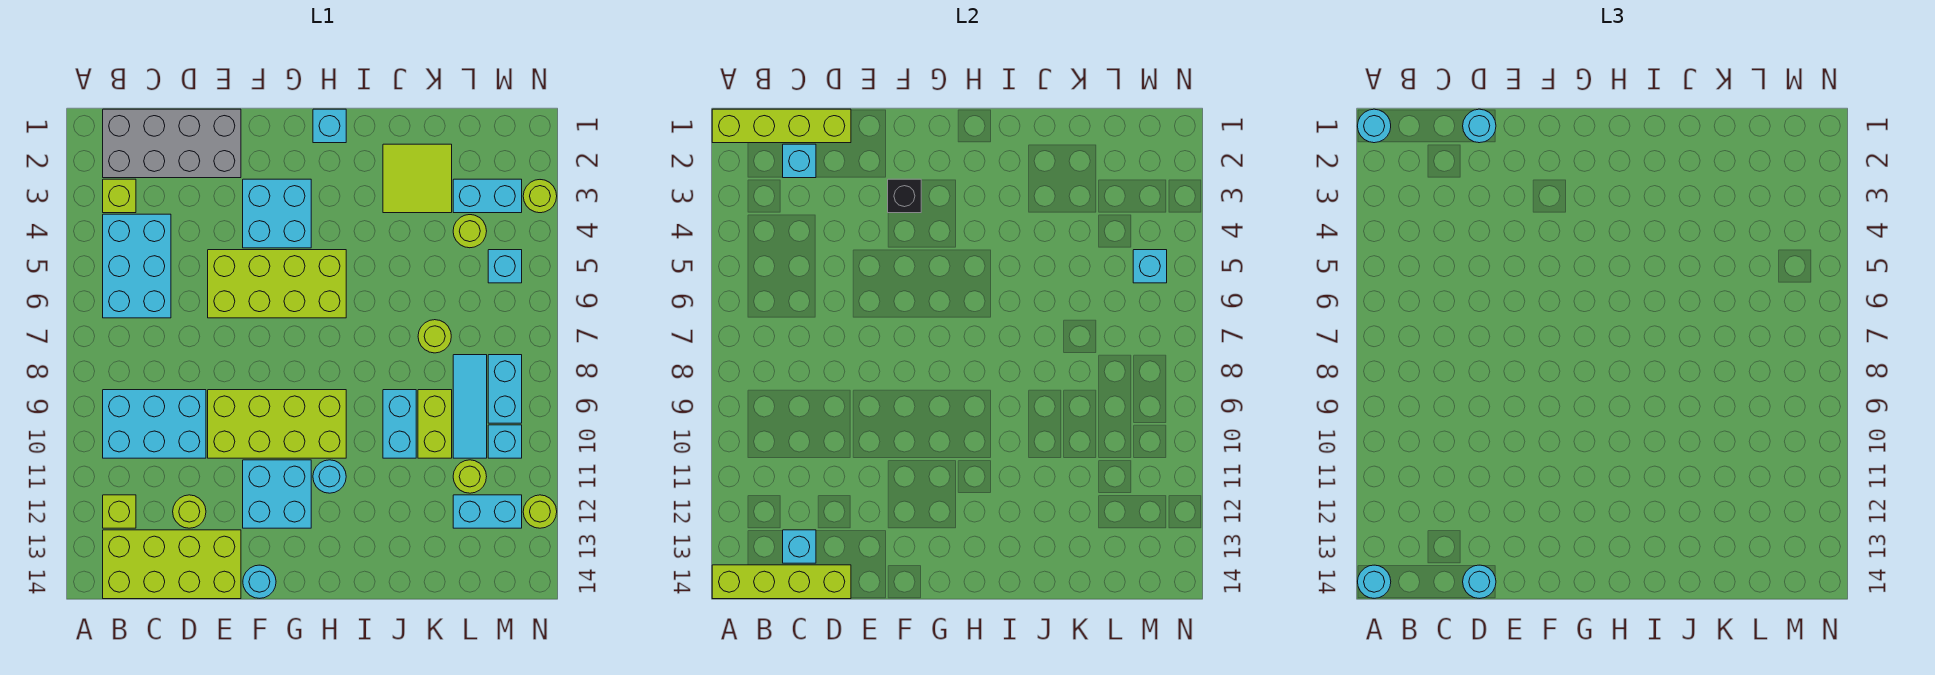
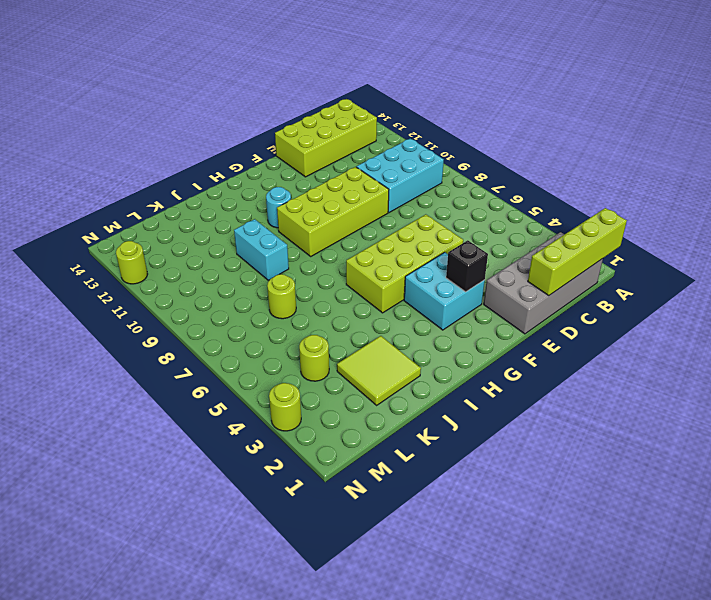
none -> lime brick B3 level 1
none -> cyan brick B4:C6 level 1
none -> lime brick B12 level 1
none -> lime round brick D12 level 1

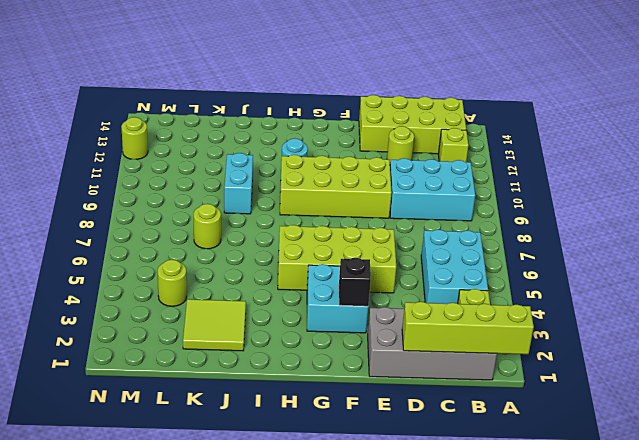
none -> cyan brick F11:G12 level 1
none -> cyan round brick F14 level 1
none -> cyan brick H1 level 1
none -> lime brick K9:K10 level 1

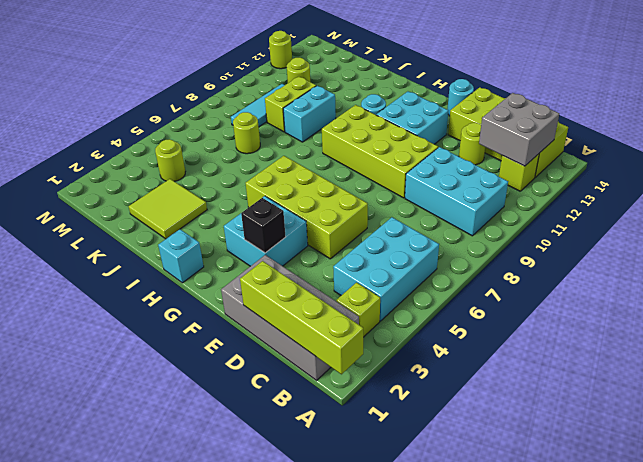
grey brick B12:C13 level 2 -> cyan brick C13 level 2
none -> cyan brick L3:M3 level 1
none -> cyan brick L12:M12 level 1
none -> cyan brick M5 level 1
none -> cyan brick M8:M9 level 1

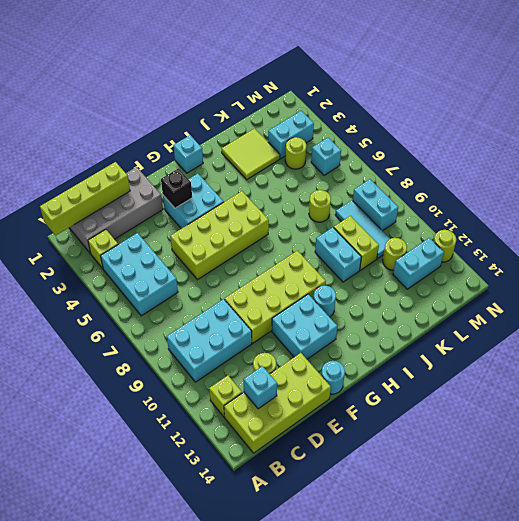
none -> cyan brick M10 level 1
none -> lime round brick N3 level 1
none -> lime brick A14:D14 level 2
none -> cyan brick C2 level 2

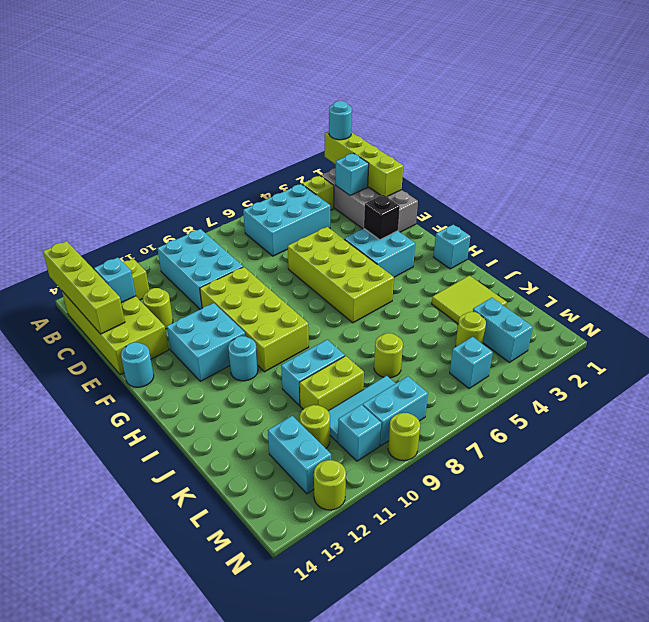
lime round brick N9 level 1 -> lime round brick N3 level 1
none -> cyan brick M5 level 2
none -> cyan round brick A14 level 3
none -> cyan round brick D1 level 3
none -> cyan round brick D14 level 3

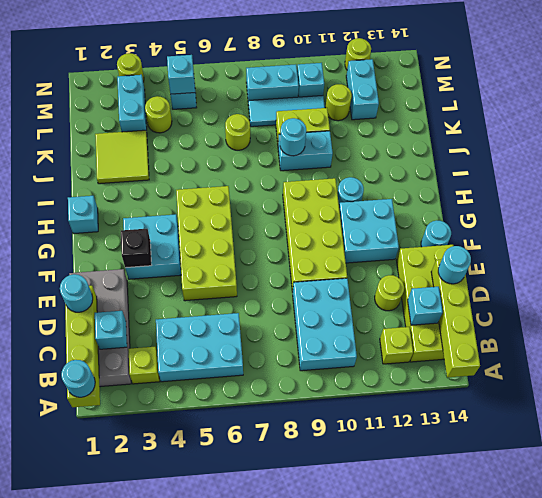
cyan round brick J9 level 2 -> cyan round brick A14 level 3

